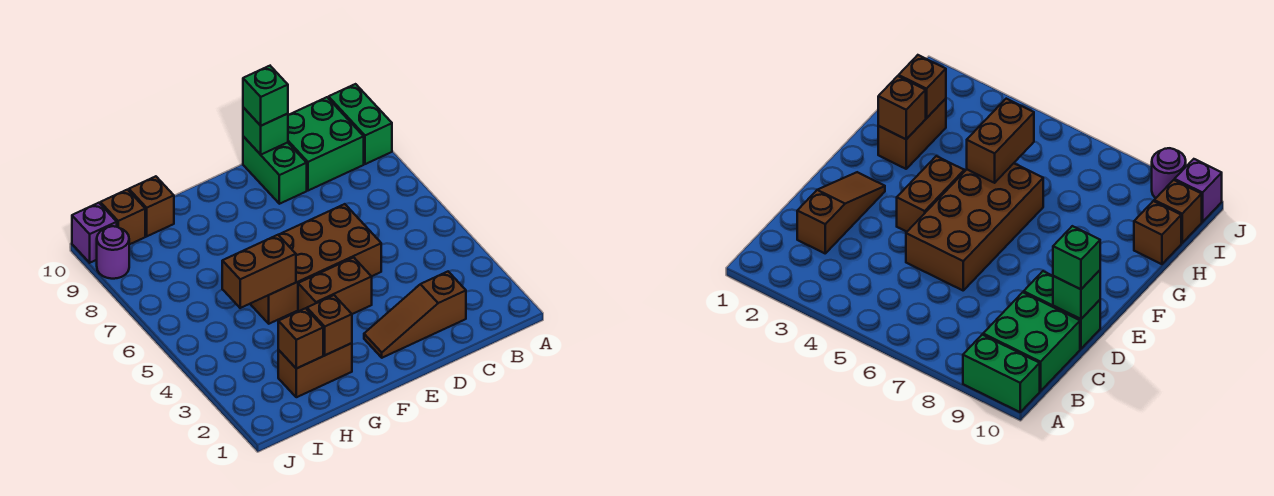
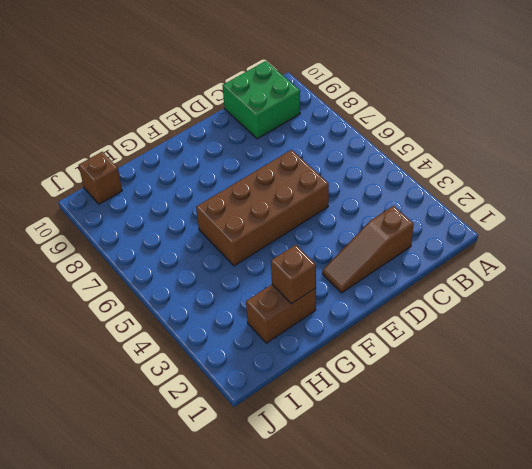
none -> green brick A9:A10 level 1
none -> green brick D9:D10 level 1
none -> brown brick E4:F4 level 1

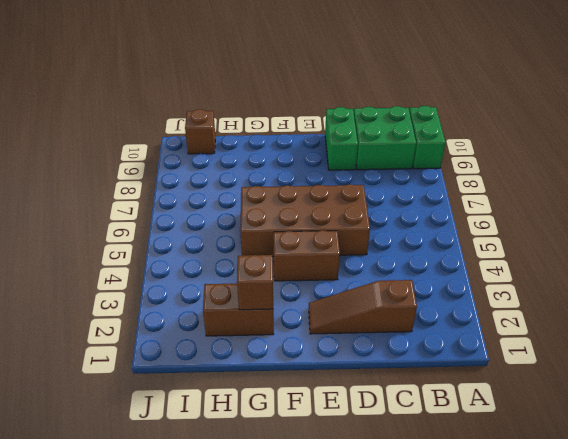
none -> brown brick H10 level 1
none -> purple round brick J9 level 1
none -> purple brick J10 level 1

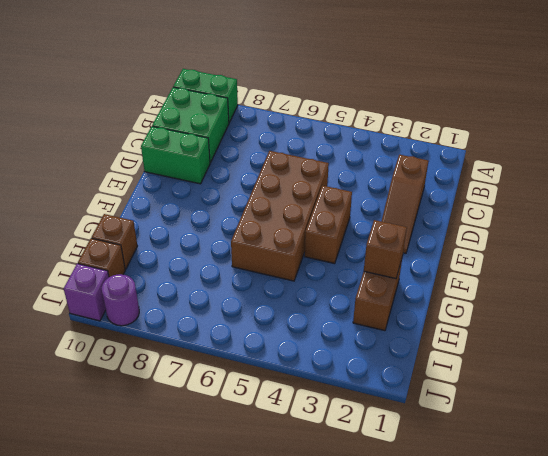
none -> green brick D10 level 2
none -> brown brick G5:H5 level 2
none -> brown brick H2 level 2

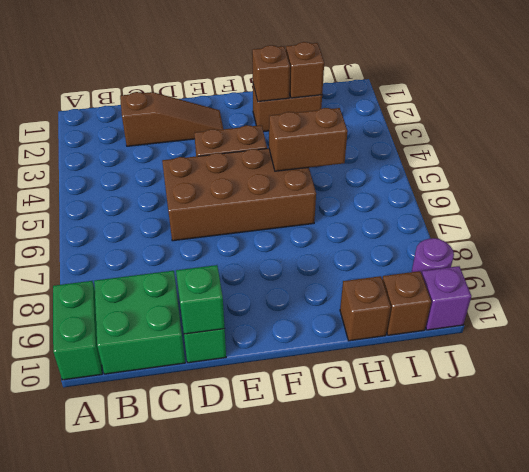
none -> green brick D10 level 3

